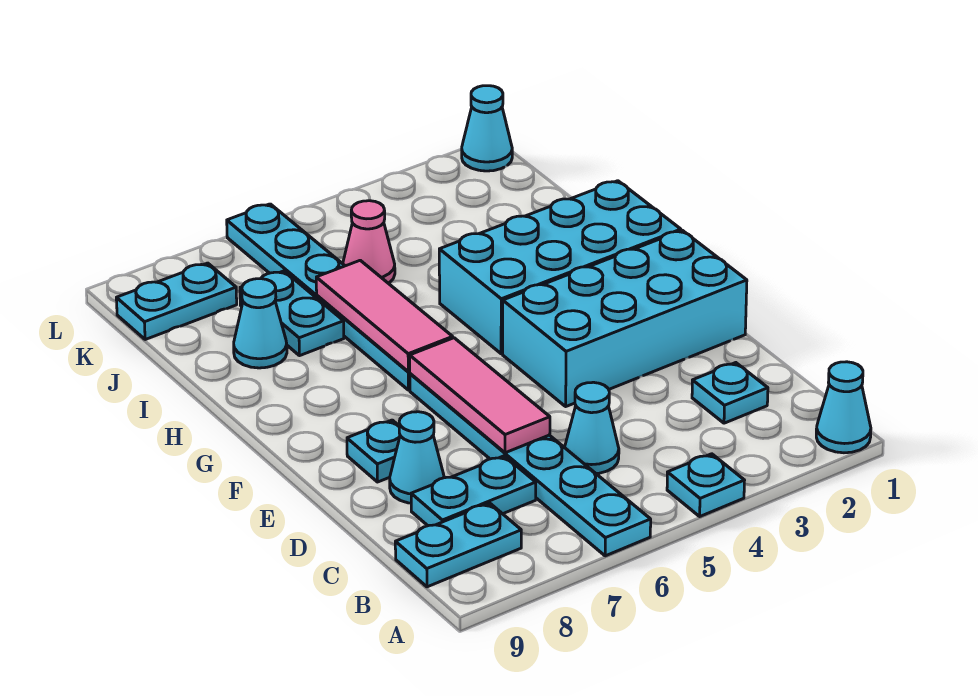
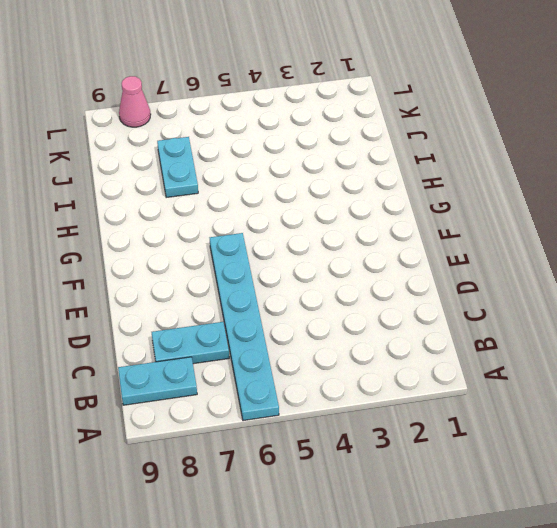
pink cone L8 level 1 -> pink cone J5 level 1
none -> cyan cone A1 level 1
none -> cyan plate A4 level 1
none -> cyan plate C2 level 1

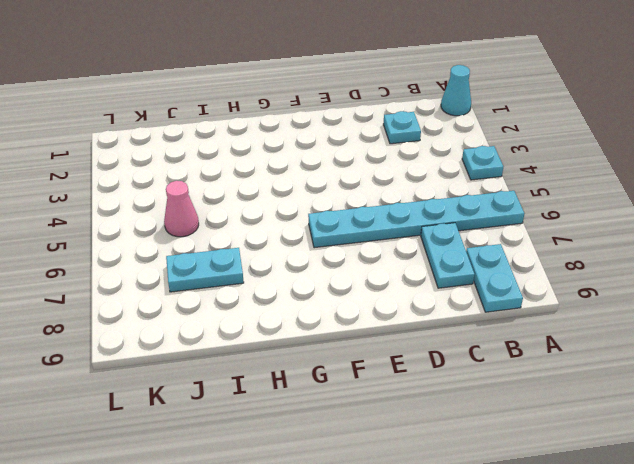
none -> cyan cone C5 level 1
none -> cyan cone D8 level 1
none -> cyan brick E1:F4 level 1

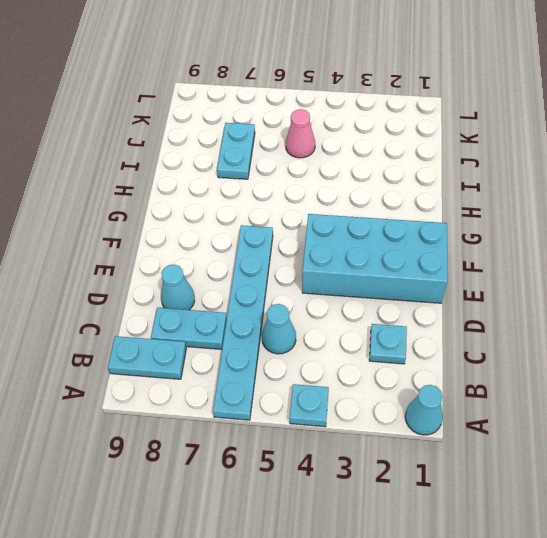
none -> cyan plate E8 level 1
none -> cyan brick G1:H4 level 1
none -> cyan plate G6:L6 level 1

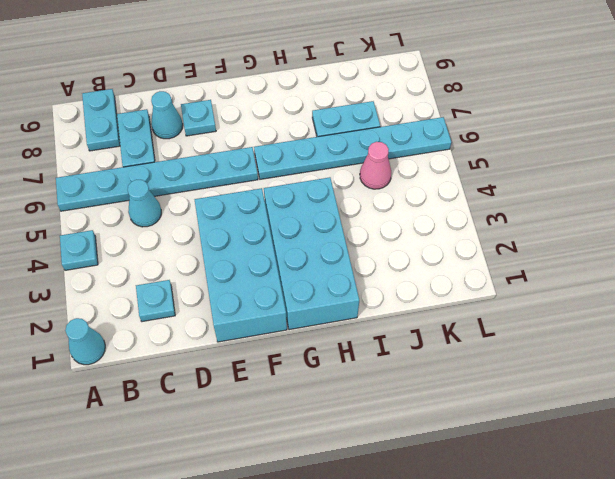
none -> cyan cone I8 level 1
none -> cyan plate K8:K9 level 1
none -> cyan cone L1 level 1

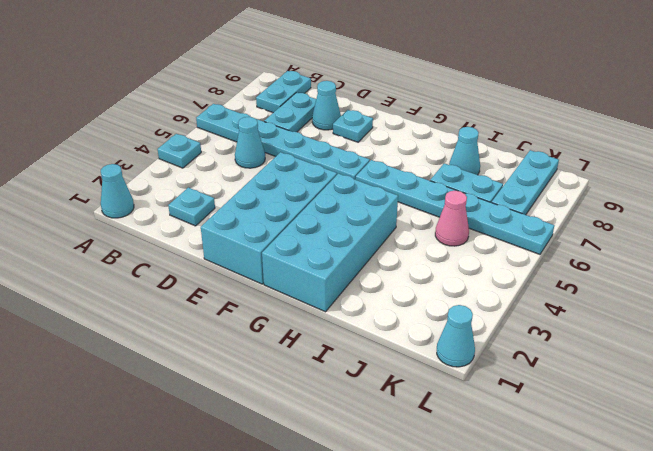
cyan plate K7:K9 level 1 -> cyan plate K8:K9 level 1
none -> pink tile D6:F6 level 2
none -> pink tile G6:I6 level 2

